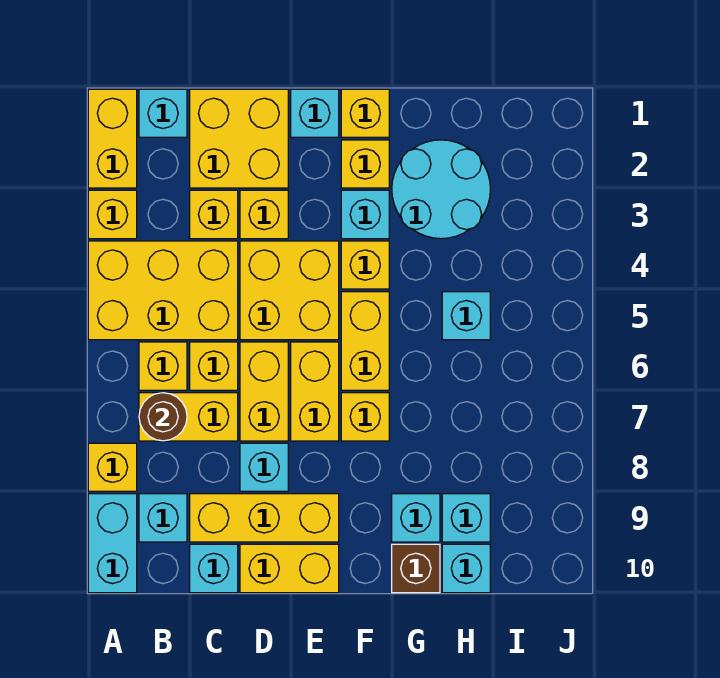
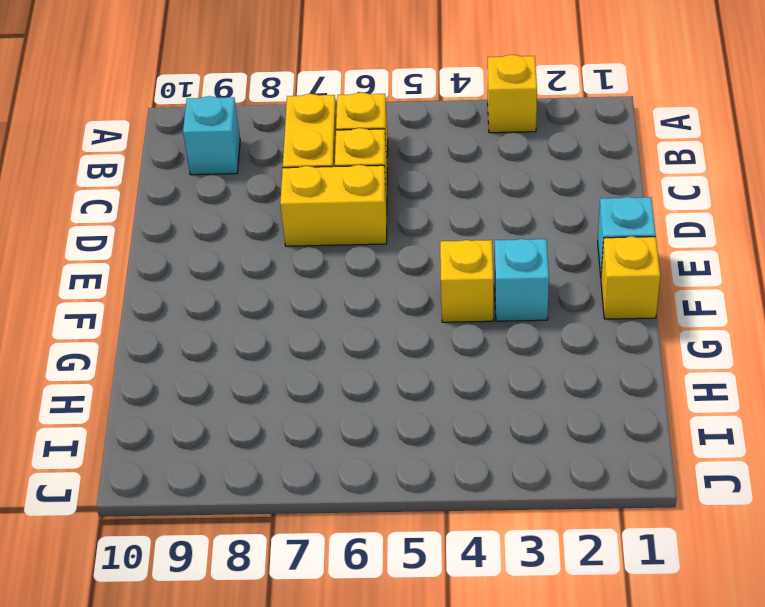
none -> yellow brick A1:A2 level 1
none -> yellow brick A4:C5 level 1
none -> yellow brick A8 level 1
none -> cyan brick A9:A10 level 1

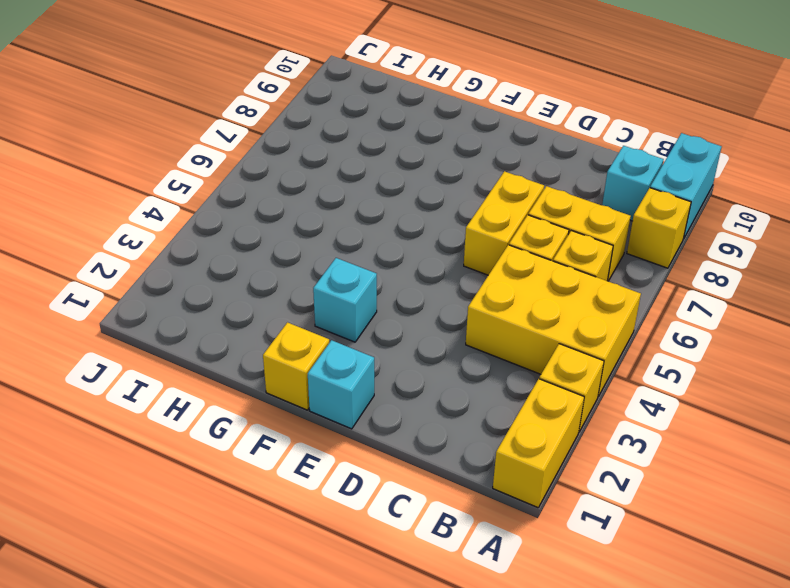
none -> cyan brick B1 level 1
none -> yellow brick C1:D2 level 1
none -> yellow brick C3 level 1
none -> yellow brick C9:E9 level 1

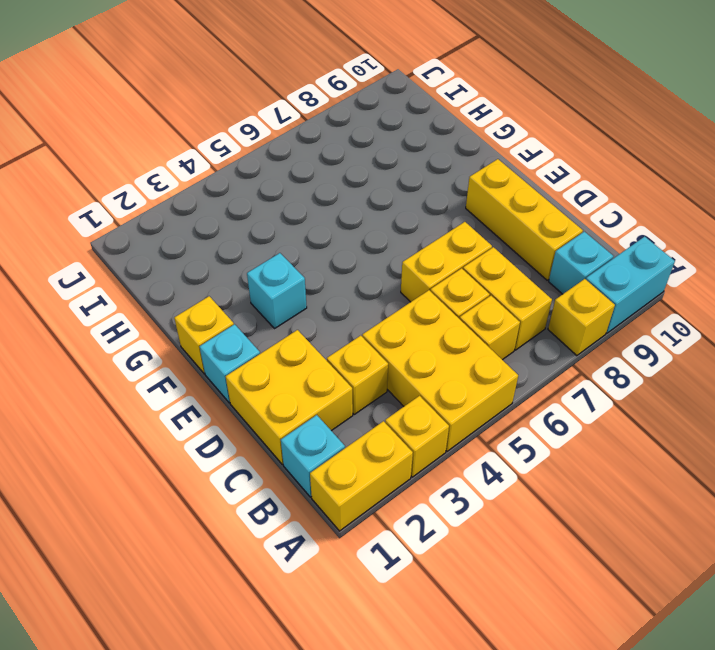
none -> cyan brick C10 level 1
none -> yellow brick D3 level 1
none -> yellow brick D4:E5 level 1
none -> cyan brick D8 level 1

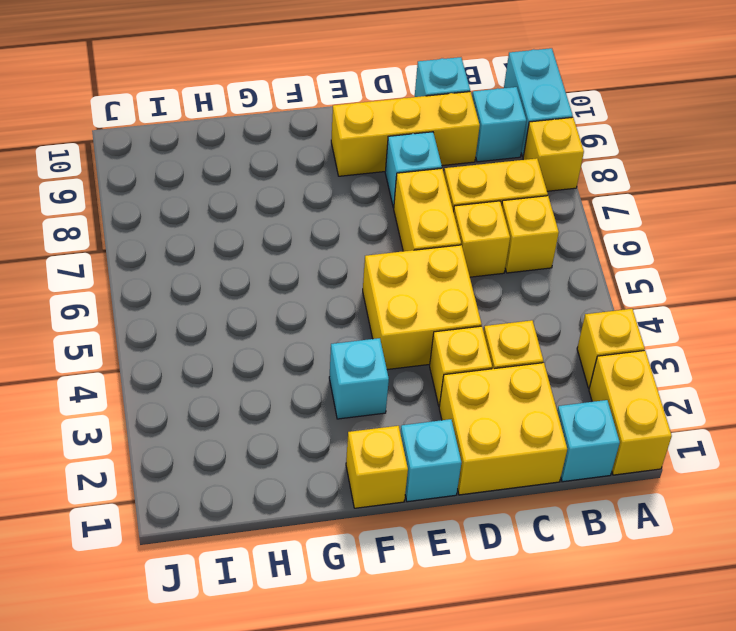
none -> yellow brick A4:C5 level 1
none -> yellow brick D10:E10 level 1
none -> yellow brick E6:E7 level 1
none -> yellow brick F2 level 1

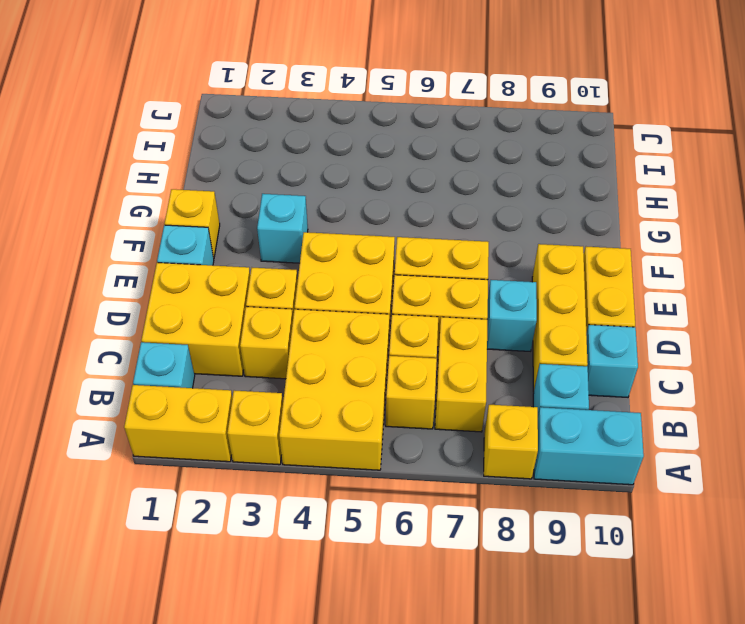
none -> yellow brick F2 level 1
none -> yellow brick F4 level 1
none -> yellow brick F5:F6 level 1
none -> yellow brick F7 level 1

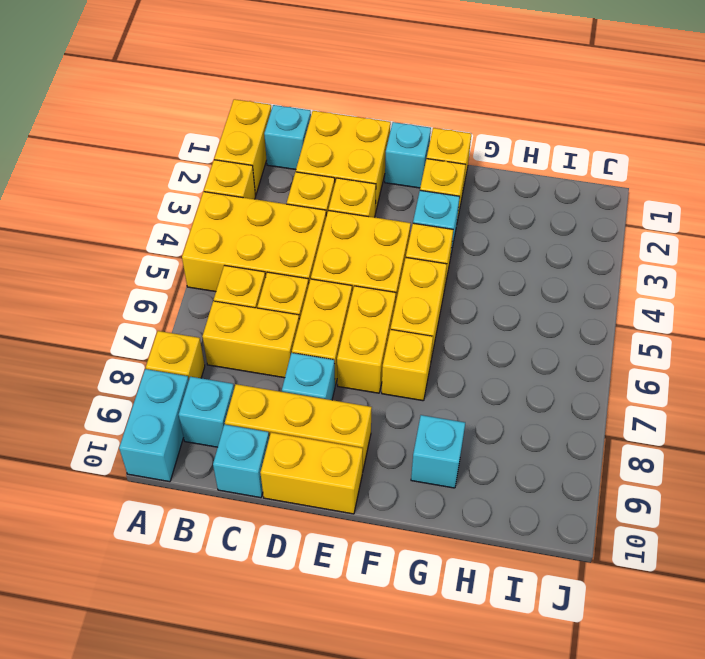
none -> cyan round brick G2:H3 level 1
none -> brown brick G10 level 1
none -> cyan brick H5 level 1
none -> cyan brick H9 level 1

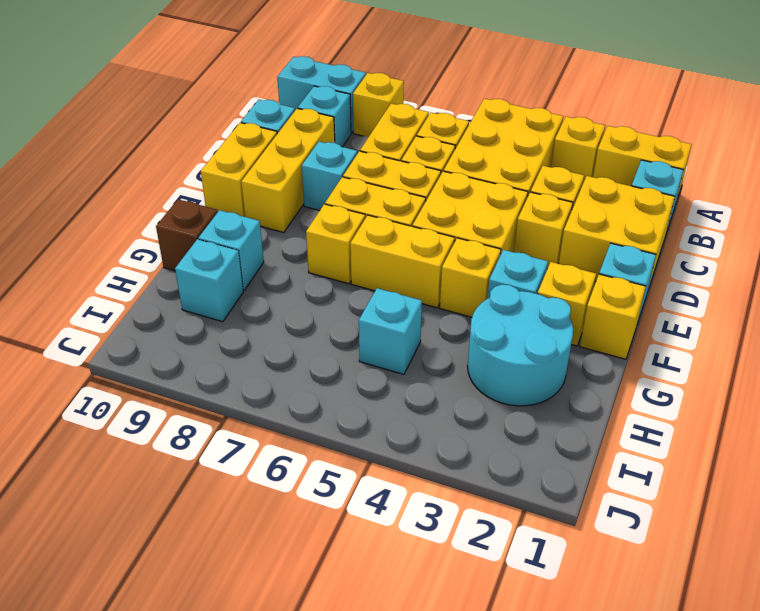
none -> cyan brick H10 level 1
none -> brown round brick B7 level 2

